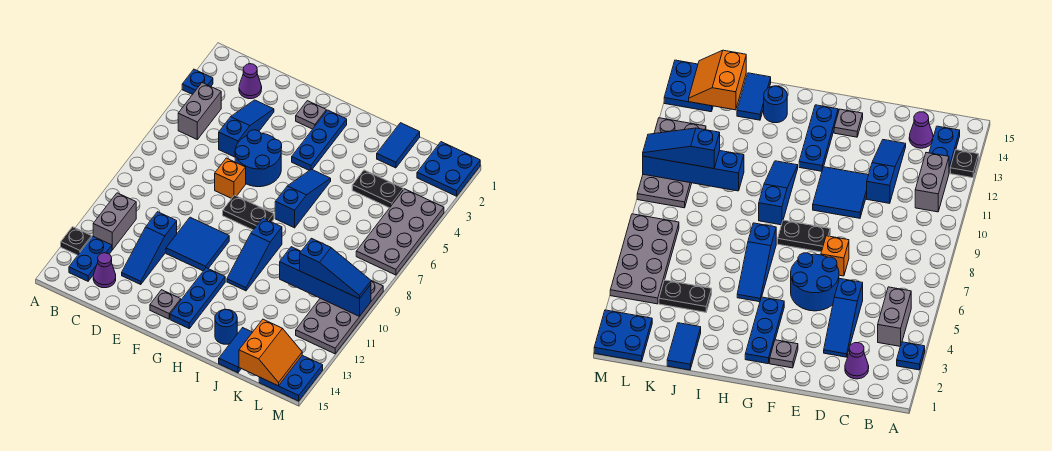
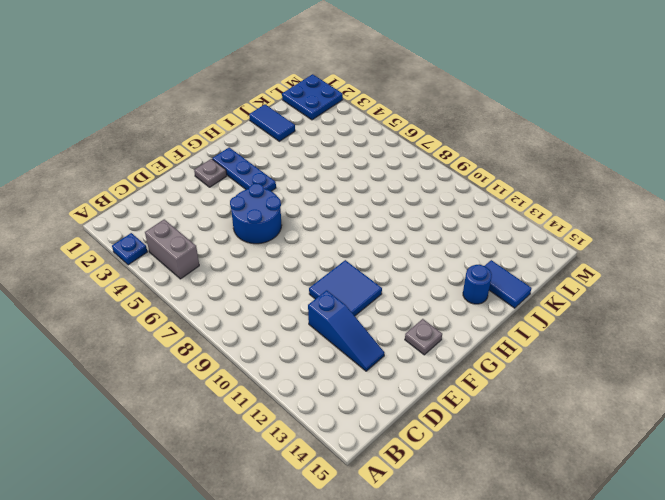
none -> black plate A13 level 1
none -> grey brick B11:B12 level 1
none -> blue plate B13:B14 level 1
none -> purple cone C2 level 1

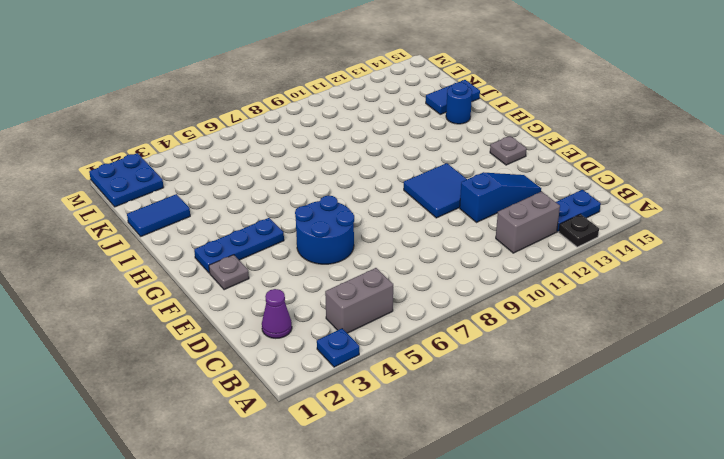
none -> purple cone C14 level 1
none -> blue slope D3:D5 level 1 top 5
none -> orange brick E7 level 1
none -> black plate F8:G8 level 1

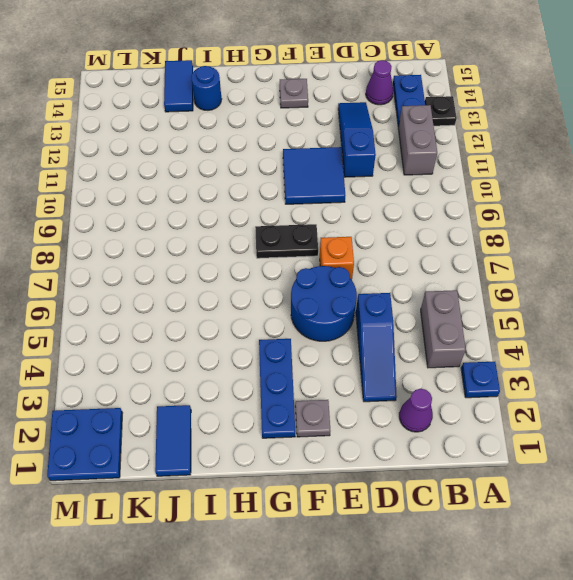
none -> blue plate G12:G14 level 1
none -> blue slope H5:H7 level 1 top 7
none -> blue slope H9:H11 level 1 top 9
none -> black plate J4:K4 level 1

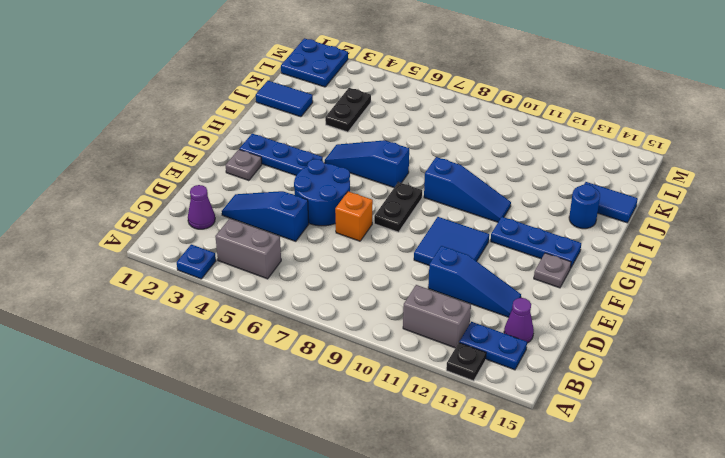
none -> grey plate L4:M7 level 1
none -> grey plate L9:M12 level 1
none -> blue plate L14:M15 level 1
none -> blue brick J10:M10 level 2

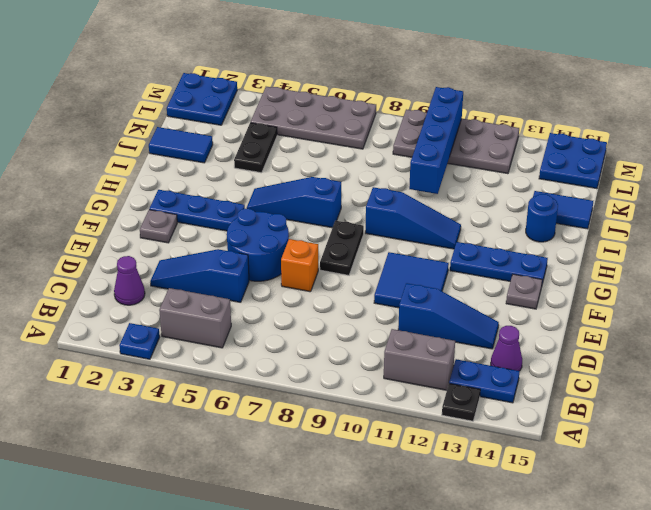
none -> orange slope K14:L15 level 2 top K
none -> blue slope K10:M10 level 3 top K

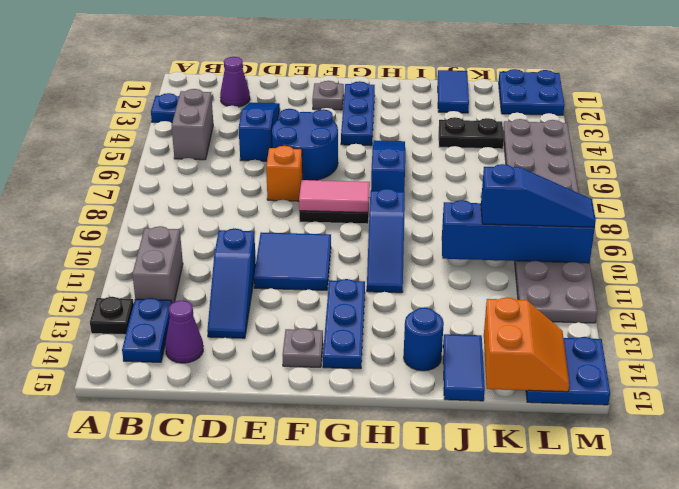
pink tile F8:G8 level 2 -> none

